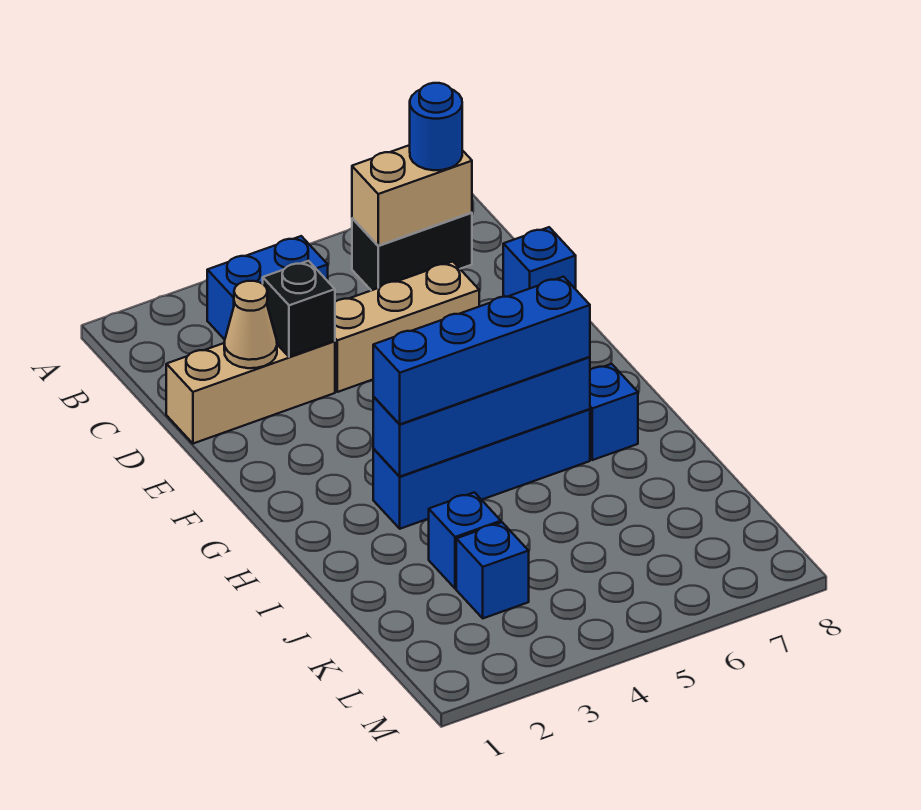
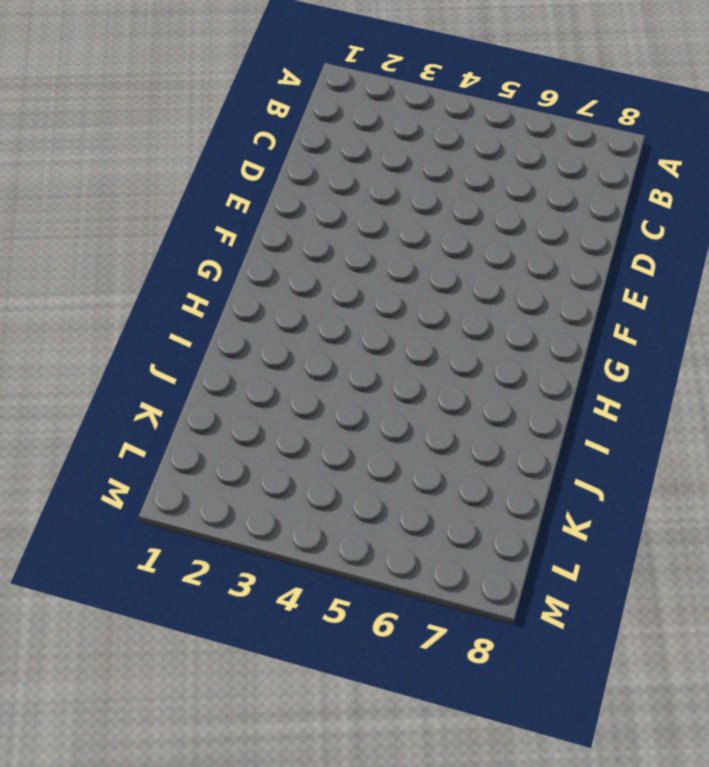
none -> blue brick B3:B4 level 1
none -> black brick B6:B7 level 1
none -> tan brick D1:D3 level 1

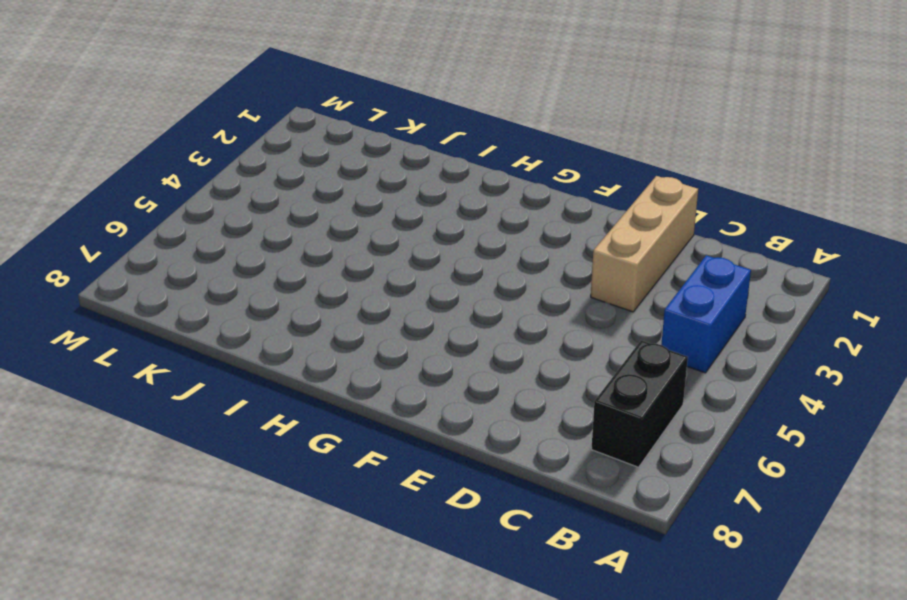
none -> tan brick D4:D6 level 1
none -> blue brick D8 level 1
none -> blue brick H3:H6 level 1

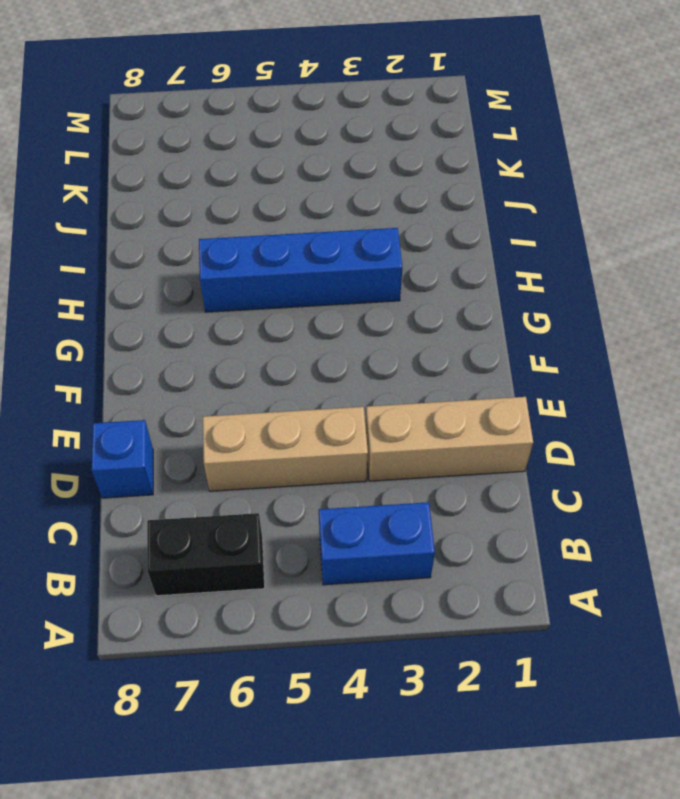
none -> blue brick H7 level 1
none -> blue brick J3 level 1
none -> blue brick K3 level 1

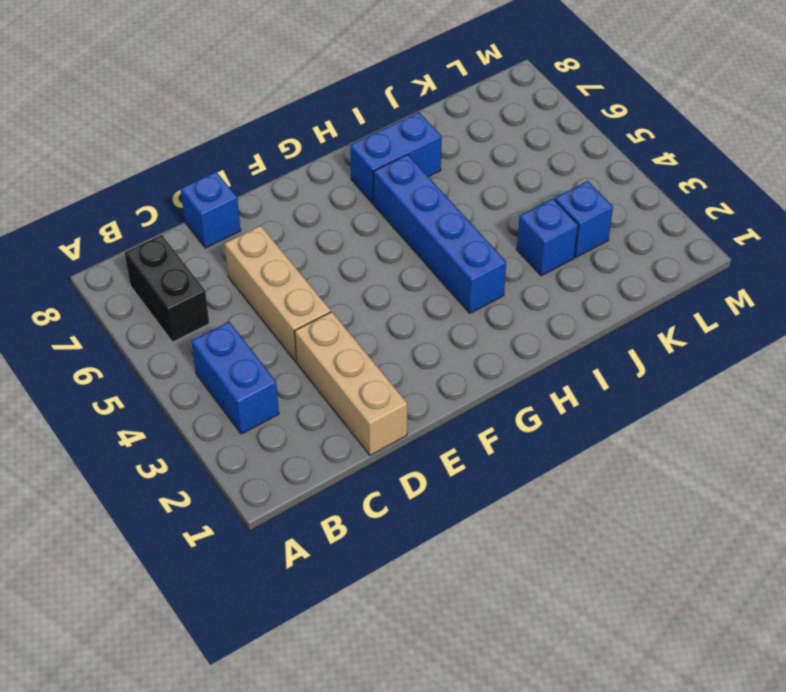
blue brick H7:I7 level 1 -> blue brick H7 level 1
none -> tan brick B6:B7 level 2
none -> tan cone D2 level 2
none -> black brick D3 level 2

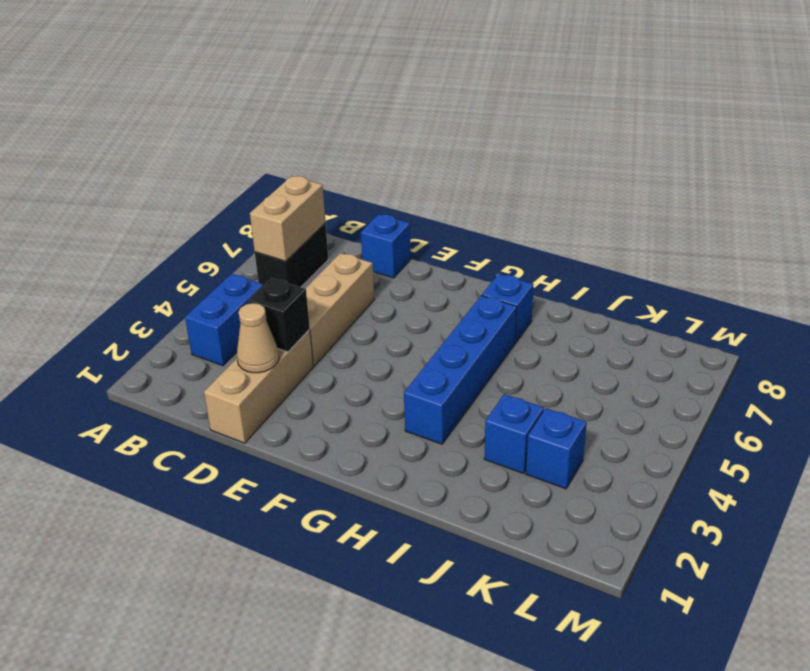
none -> blue brick H3:H6 level 2
none -> blue round brick B7 level 3
none -> blue brick H3:H6 level 3

